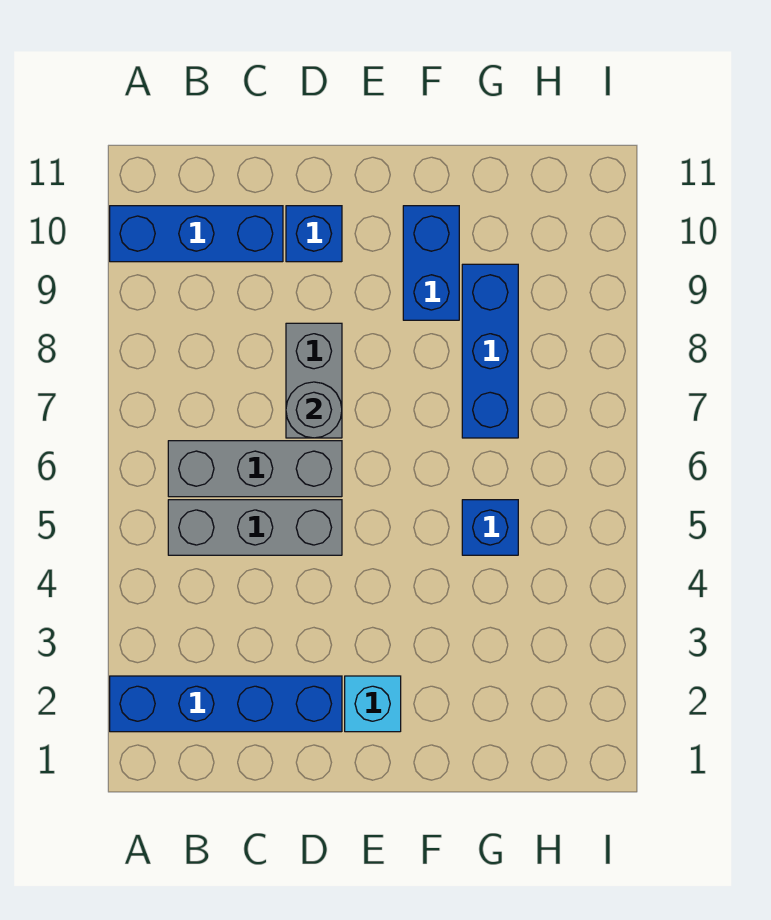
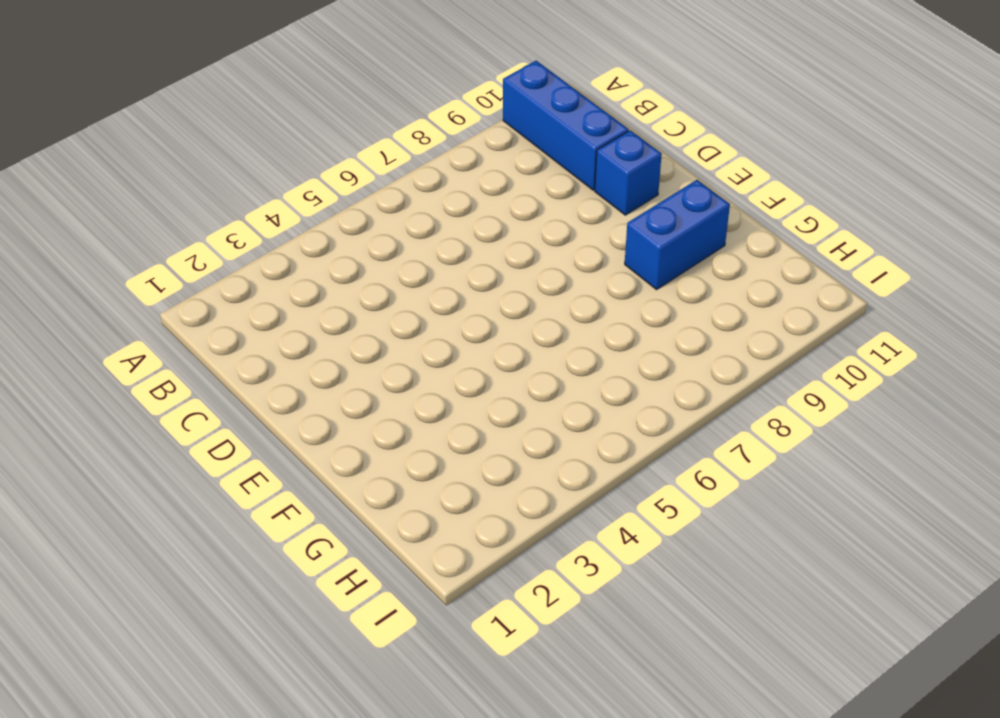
none -> blue brick A2:D2 level 1
none -> grey brick B5:D5 level 1

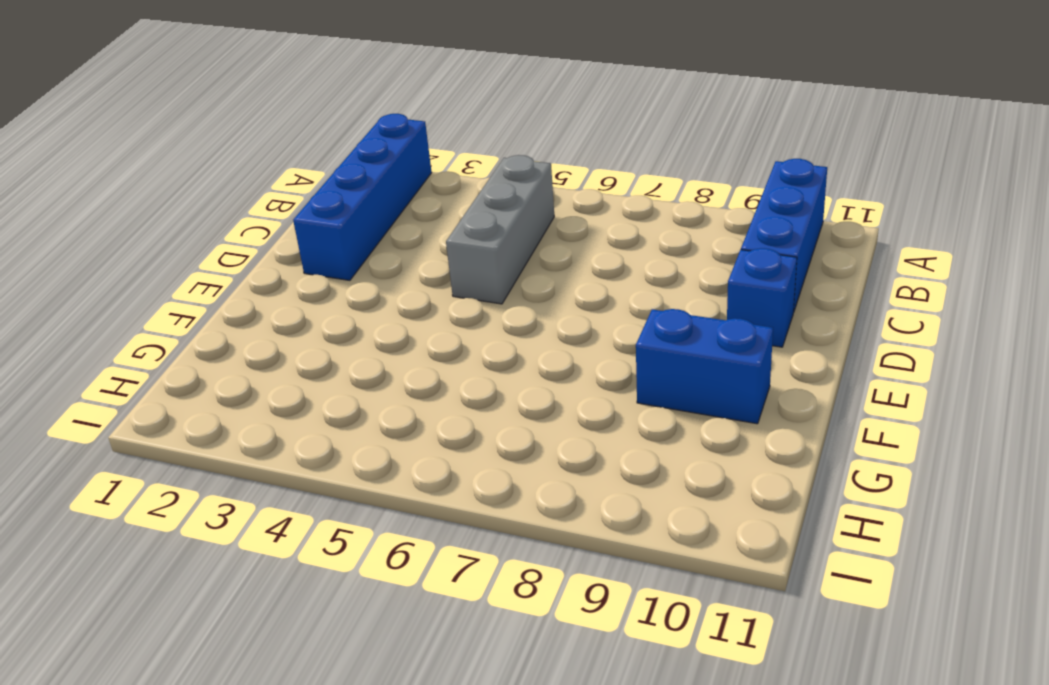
none -> grey brick B6:D6 level 1
none -> grey brick D7:D8 level 1

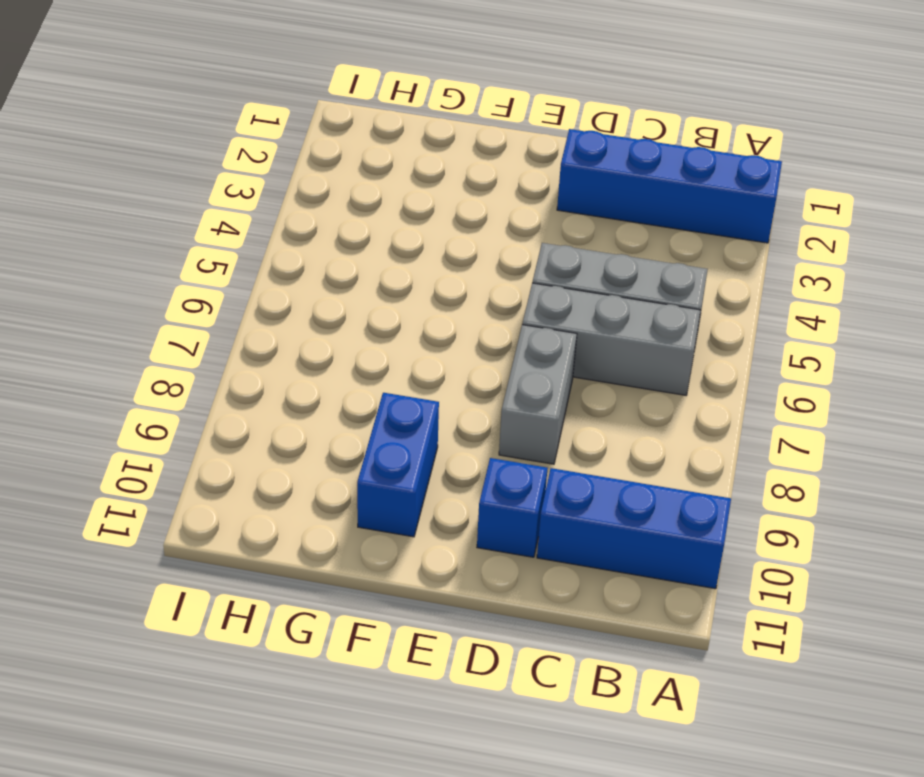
none -> cyan brick E2 level 1
none -> blue brick G5 level 1

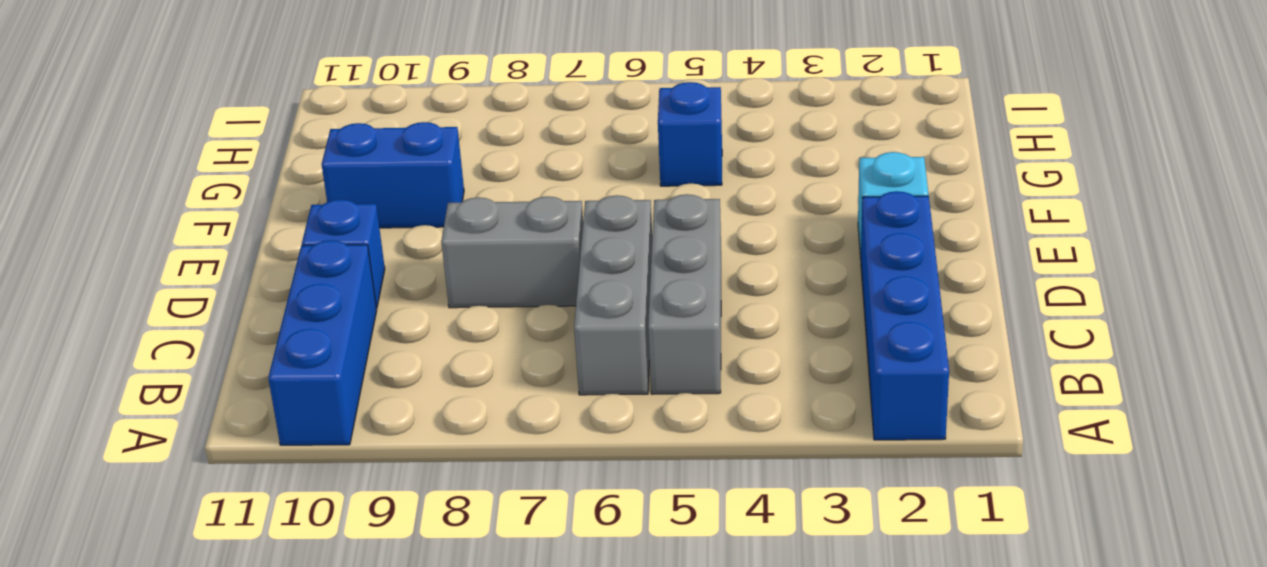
none -> blue brick G7:G9 level 1
none -> grey round brick D7 level 2

